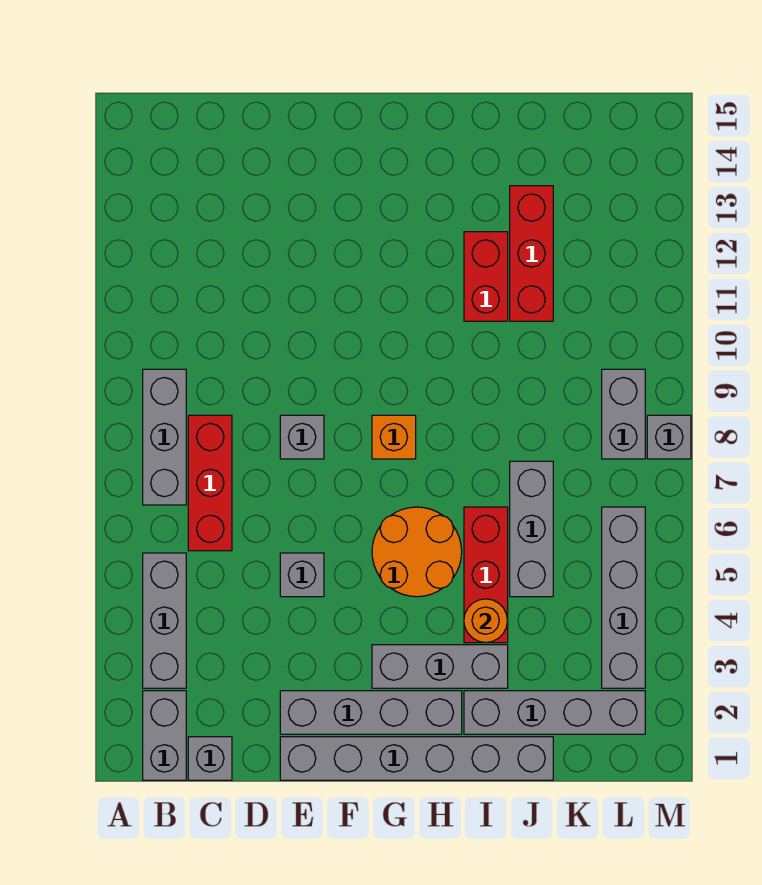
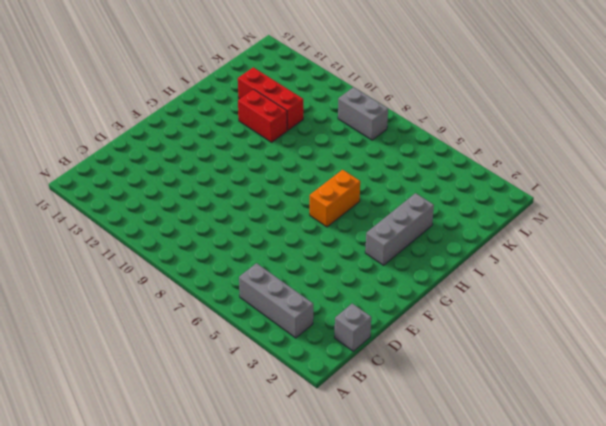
orange brick G6:H6 level 1 -> orange round brick G5:H6 level 1
none -> grey brick B1:B2 level 1
none -> grey brick B7:B9 level 1
none -> red brick C6:C8 level 1

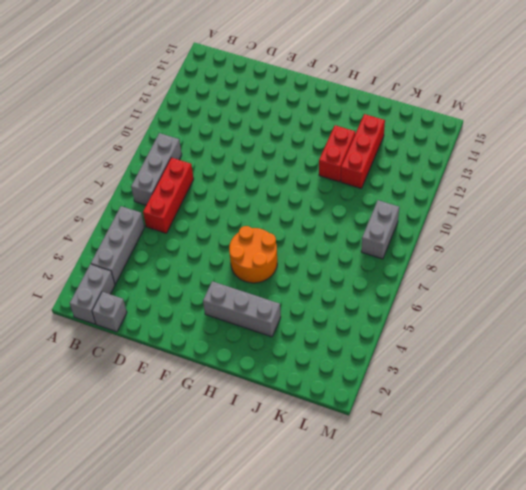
none -> grey brick E1:J1 level 1
none -> grey brick E2:H2 level 1
none -> grey brick E5 level 1

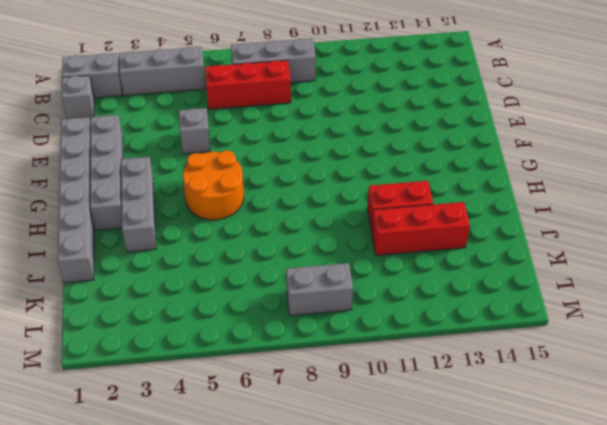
none -> grey brick E8 level 1
none -> orange brick G8 level 1
none -> grey brick I2:L2 level 1

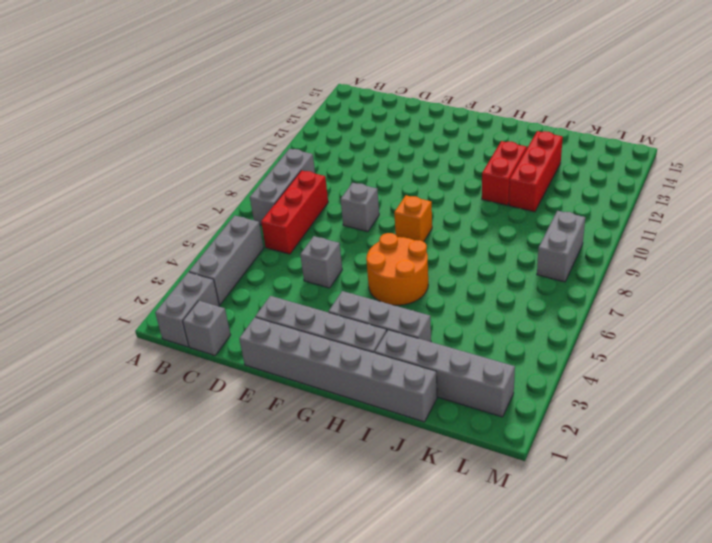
none -> red brick I4:I6 level 1
none -> grey brick J5:J7 level 1
none -> grey brick L3:L6 level 1

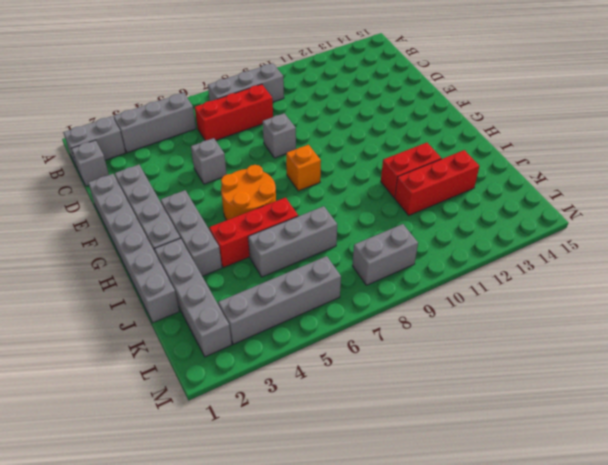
none -> grey brick M8 level 1
none -> orange round brick I4 level 2

